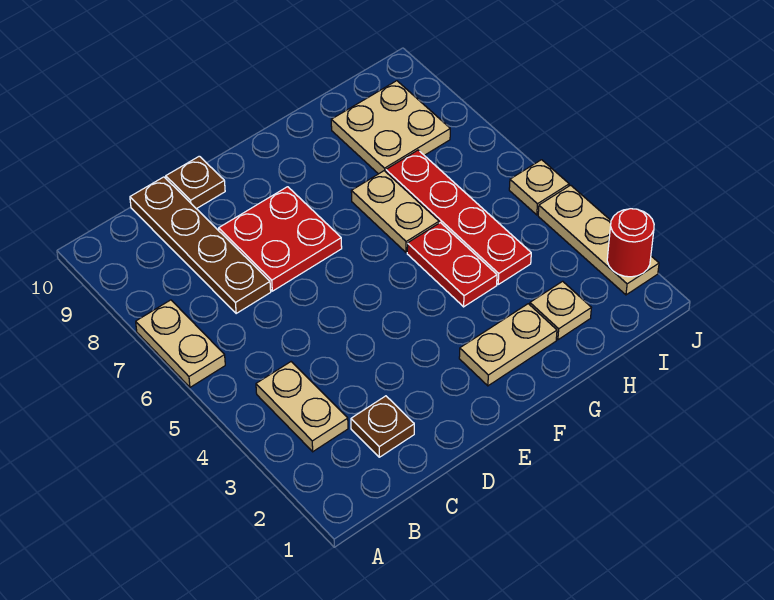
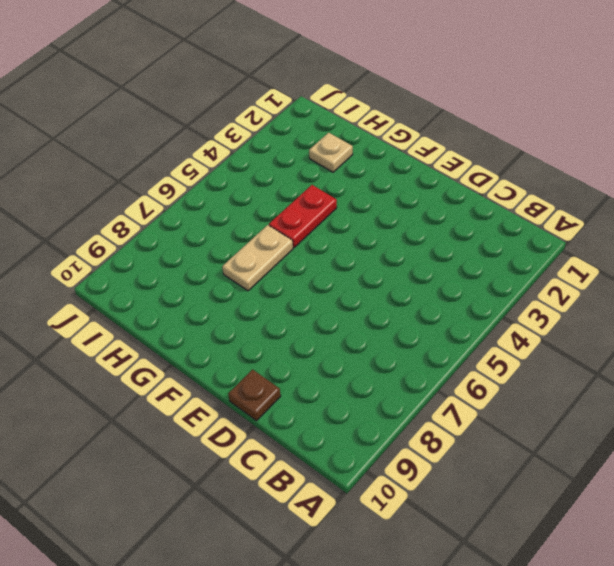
none -> tan plate A6:A7 level 1
none -> tan plate B3:B4 level 1
none -> brown plate C2 level 1

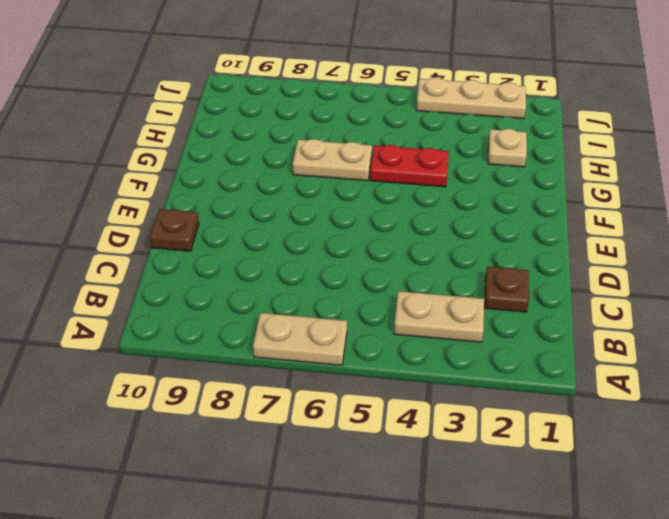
none -> brown plate C7:C10 level 1
none -> red plate D7:E8 level 1
none -> tan plate F2:G2 level 1

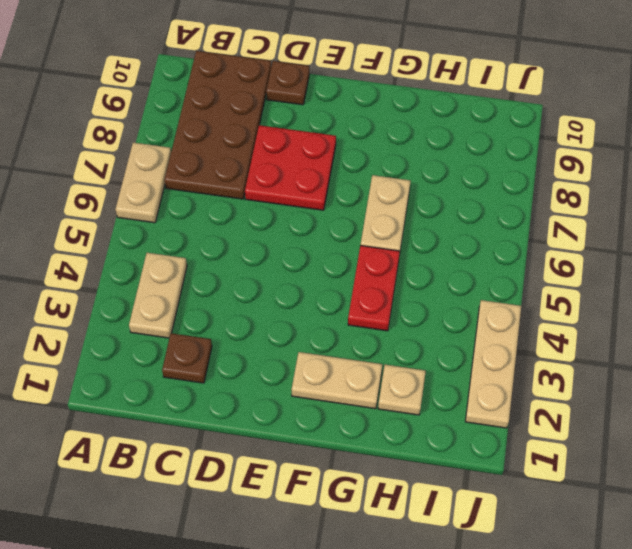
brown plate B7:C10 level 1 -> brown plate C7:C10 level 1
none -> red plate H4:H7 level 1
none -> tan plate H8:I9 level 1
none -> tan plate J5 level 1

